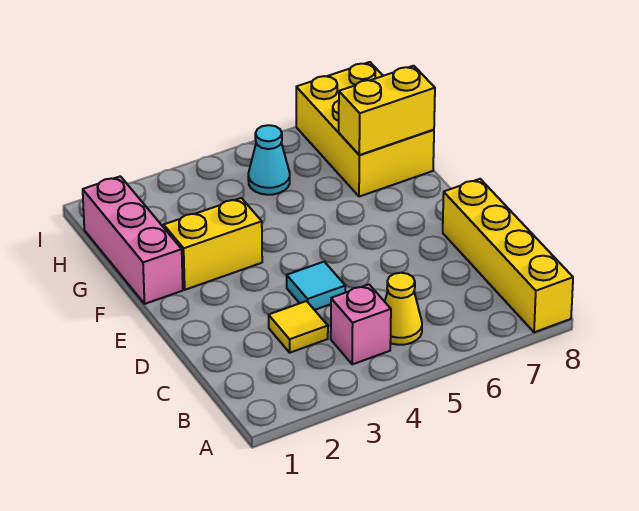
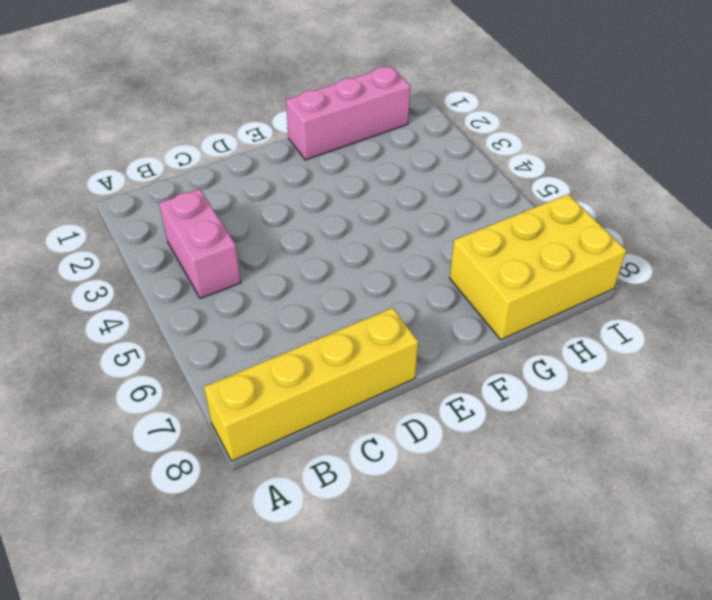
pink brick B3:B4 level 1 -> pink brick B4 level 1
none -> yellow cone B5 level 1
none -> yellow tile C3 level 1

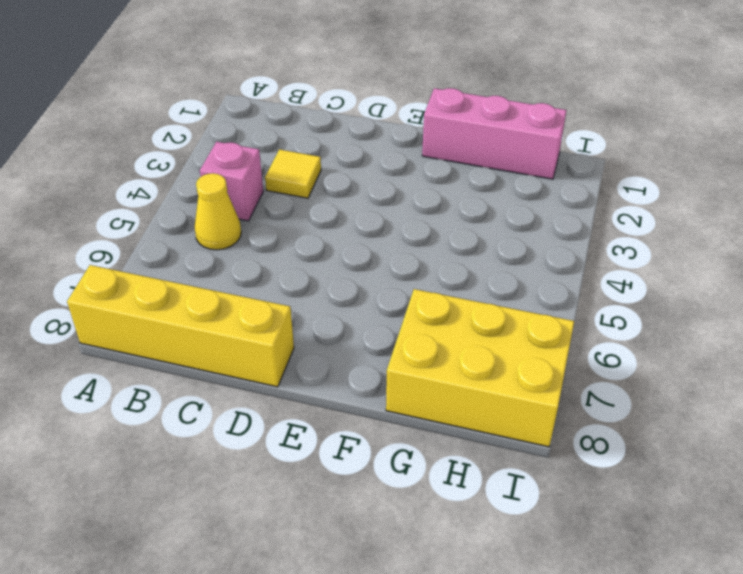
none -> cyan tile D4 level 1
none -> yellow brick F2:F3 level 1

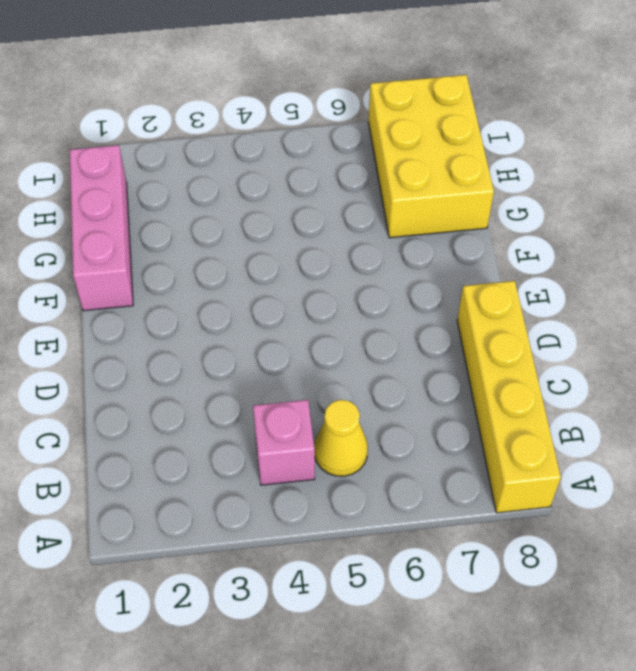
none -> yellow tile C3 level 1
none -> cyan tile D4 level 1

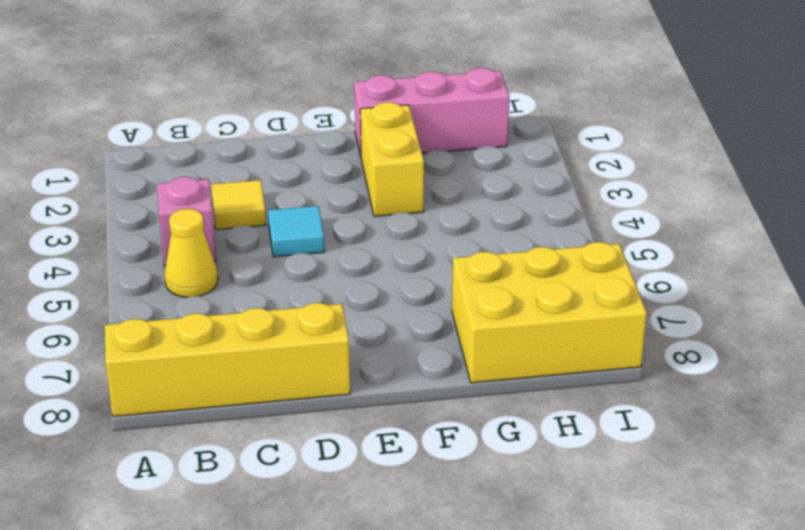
none -> cyan cone H5 level 1
none -> yellow brick G7:G8 level 2

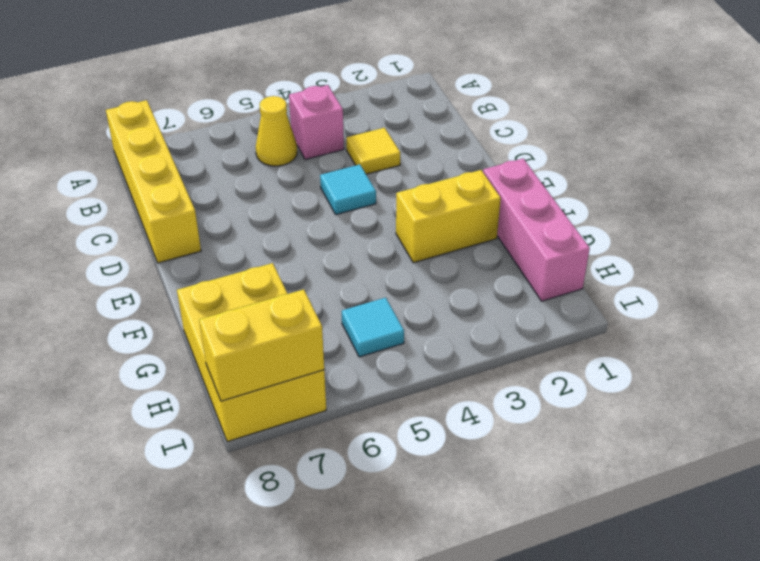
cyan tile H5 level 1 -> cyan cone H5 level 1
yellow brick I7:I8 level 2 -> yellow brick G7:G8 level 2

